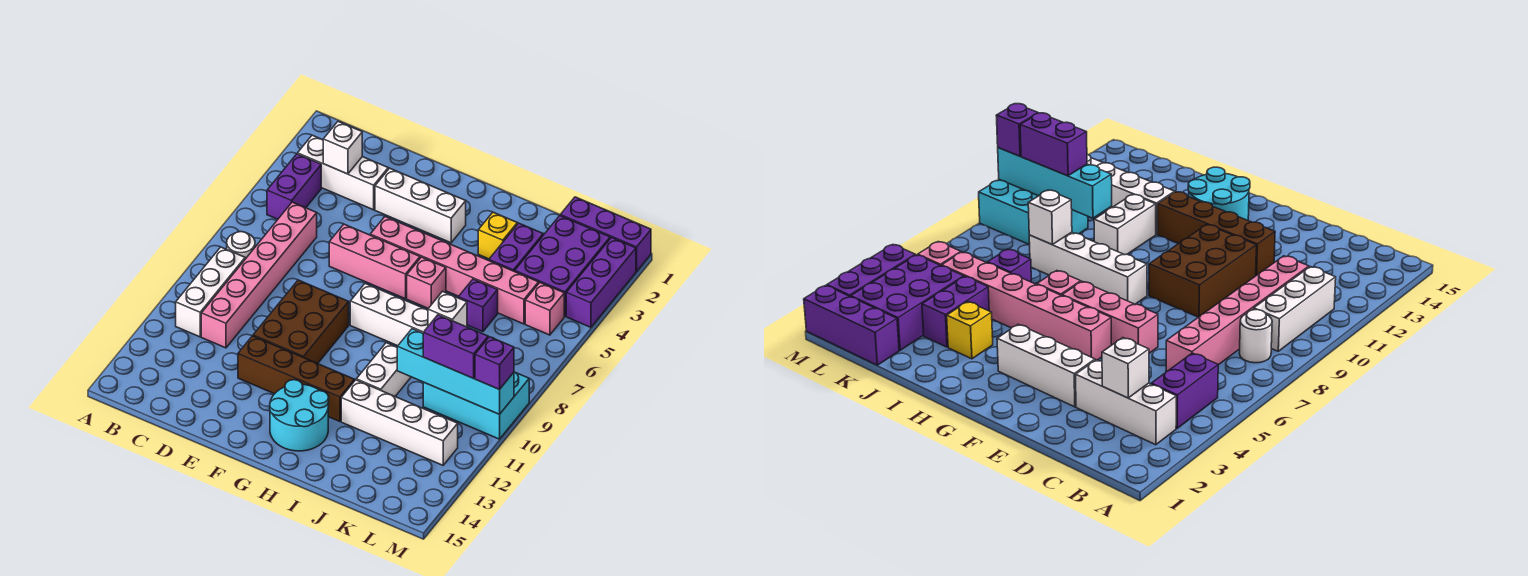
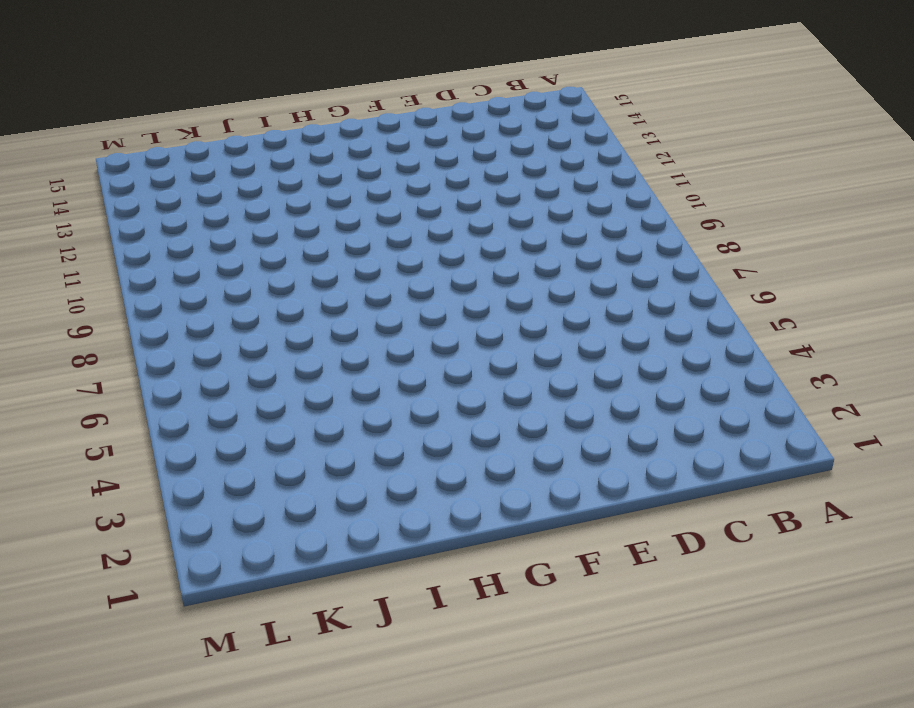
none -> white brick B3:D3 level 1
none -> purple brick B4:B5 level 1
none -> white round brick B8 level 1

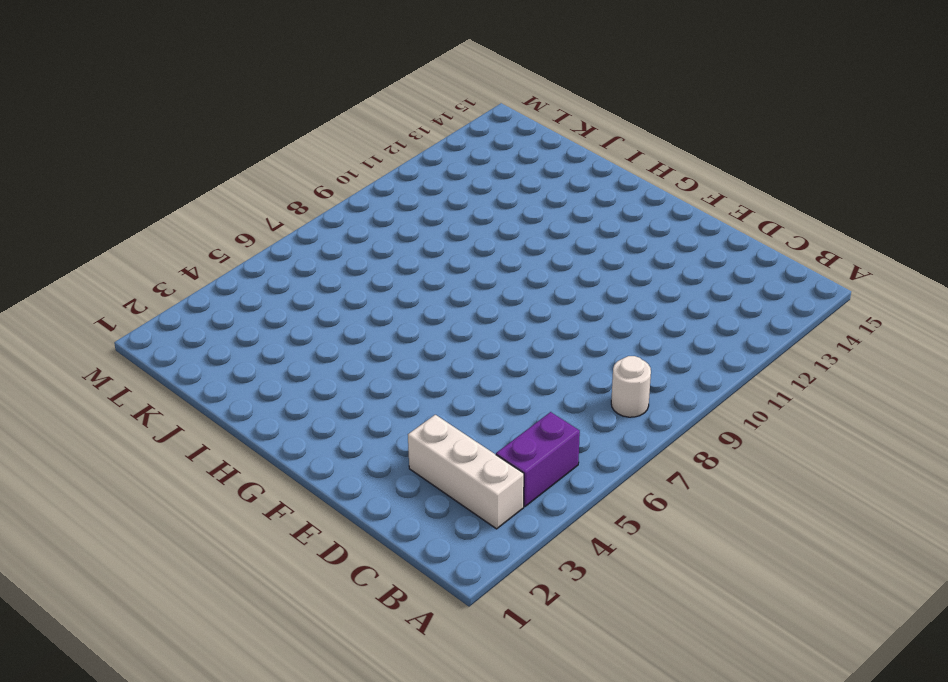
none -> white brick B9:B11 level 1
none -> pink brick C6:C11 level 1
none -> white brick E3:G3 level 1

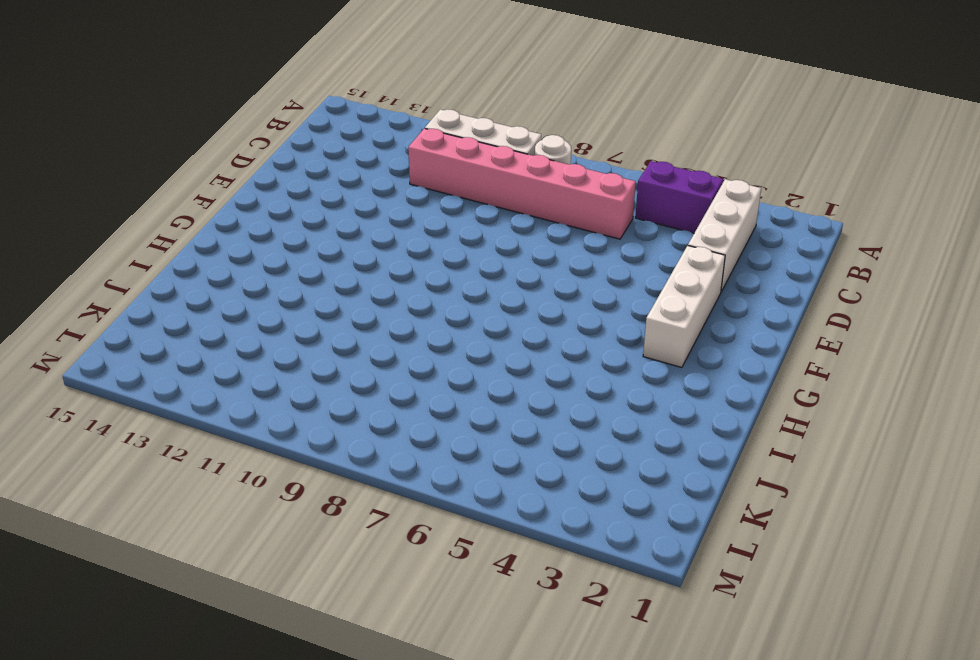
none -> pink brick E6:G6 level 1
none -> brown brick E9:F11 level 1
none -> brown brick E12:H12 level 1

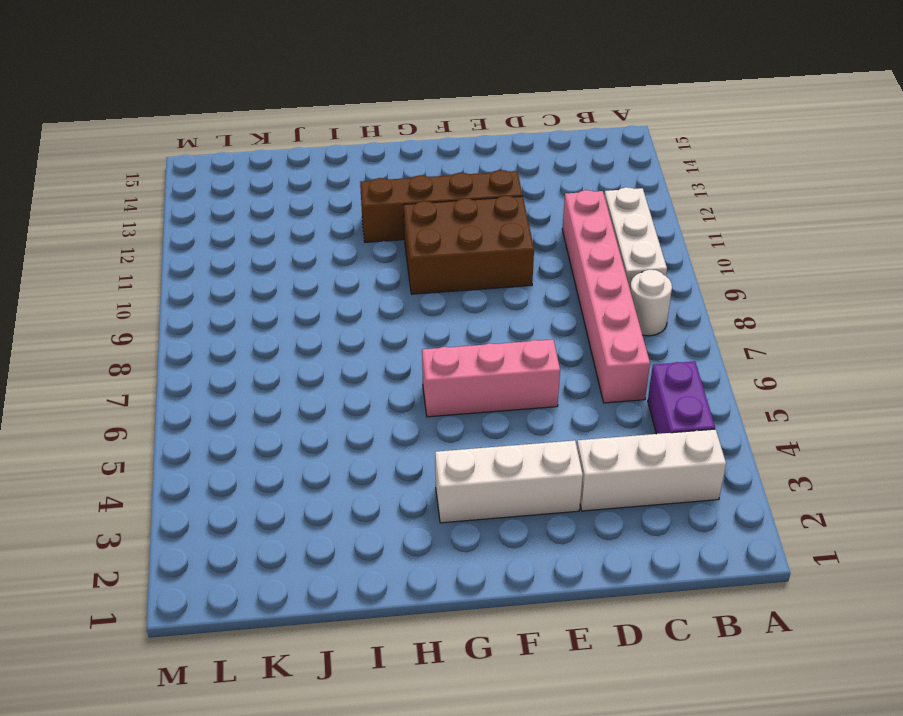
brown brick E10:G11 level 1 -> brown brick E9:F11 level 1
none -> pink brick F5:K5 level 1
none -> white brick G8:J8 level 1
none -> cyan round brick G13:H14 level 1

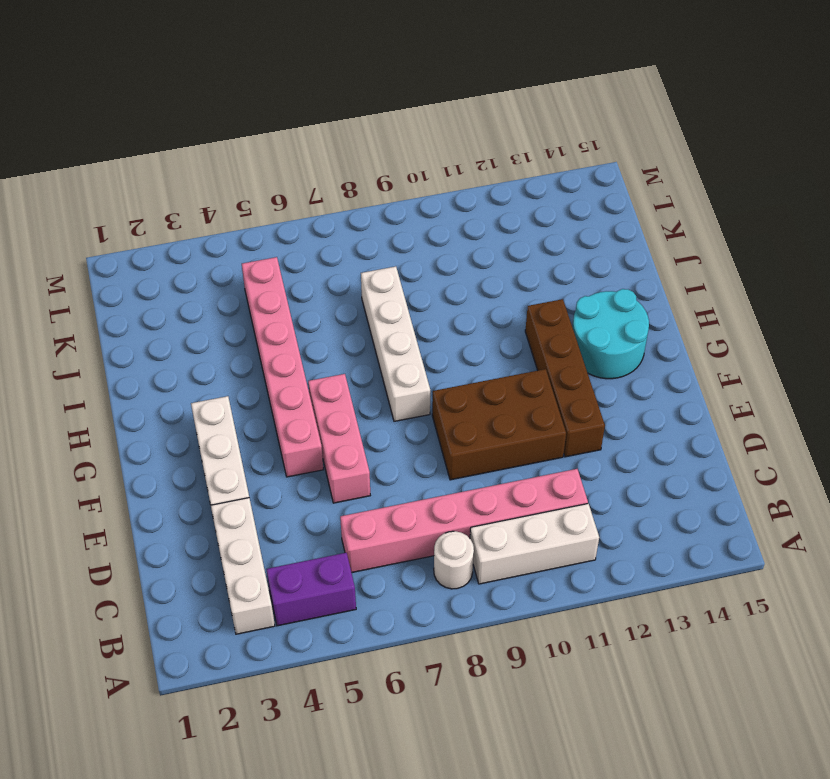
none -> pink brick H6 level 1
none -> yellow brick I3 level 1
none -> white brick I10:I11 level 1

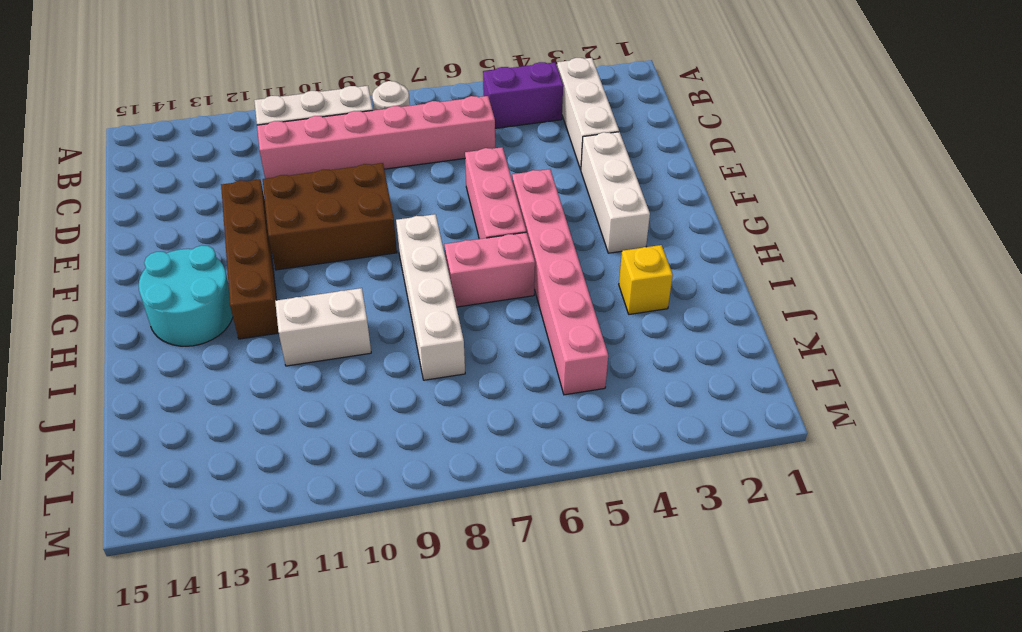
pink brick H6:H7 level 1 -> pink brick H6 level 1
none -> white brick I12:L12 level 1
none -> purple brick J3:J4 level 1
none -> purple brick J6 level 1

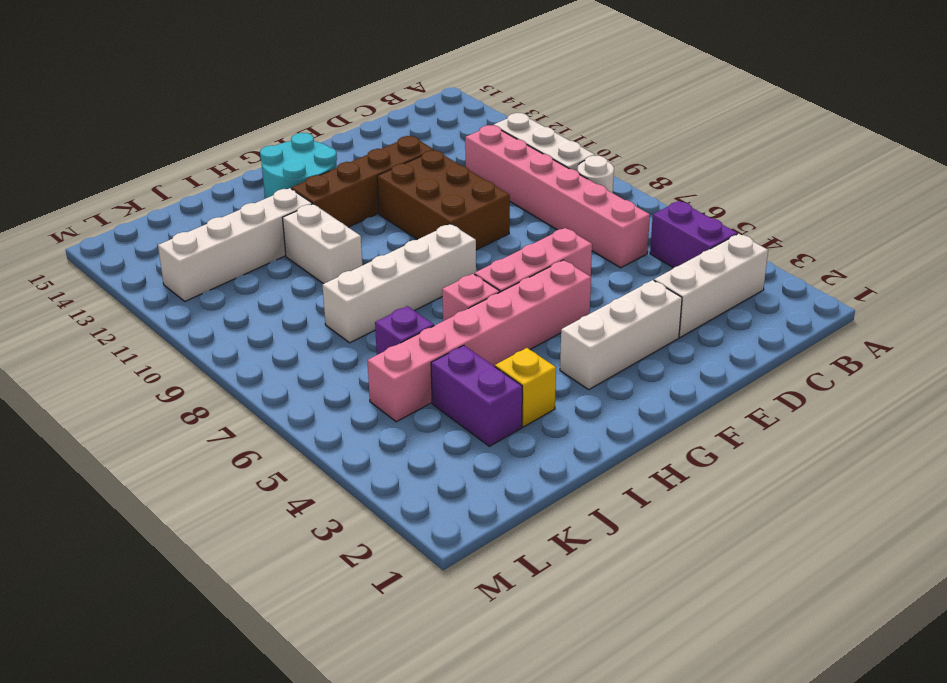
none -> purple brick K1:M1 level 1
none -> purple brick K2:L4 level 1
none -> cyan brick K9:M10 level 1

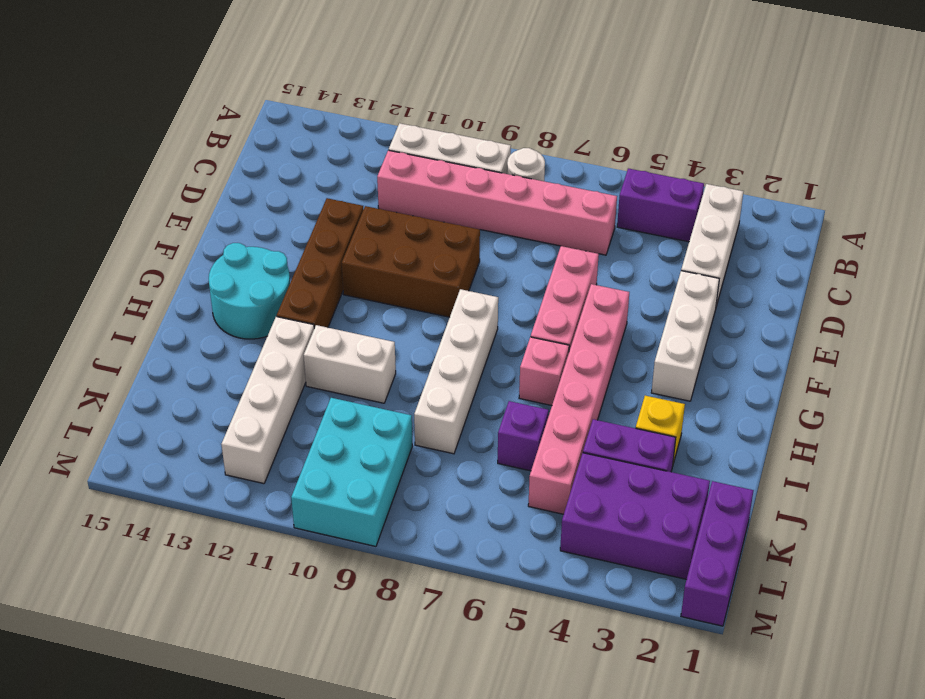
none -> pink brick L5 level 1
none -> purple brick M2:M4 level 1
none -> white brick C3 level 2

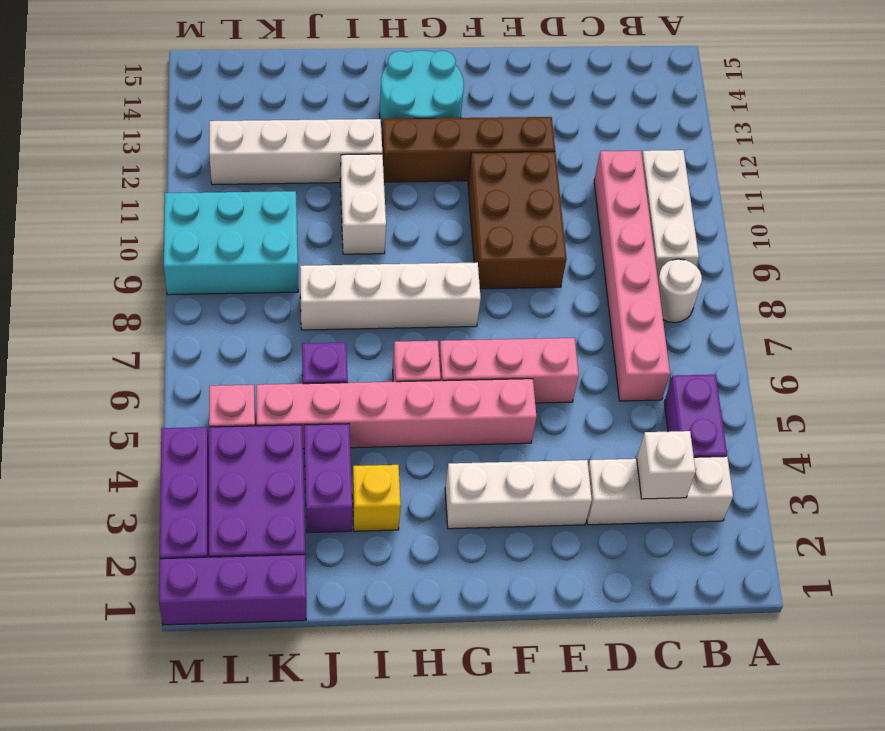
none -> white brick J8 level 2
none -> cyan brick J10:M10 level 2
none -> purple brick K10:L10 level 3

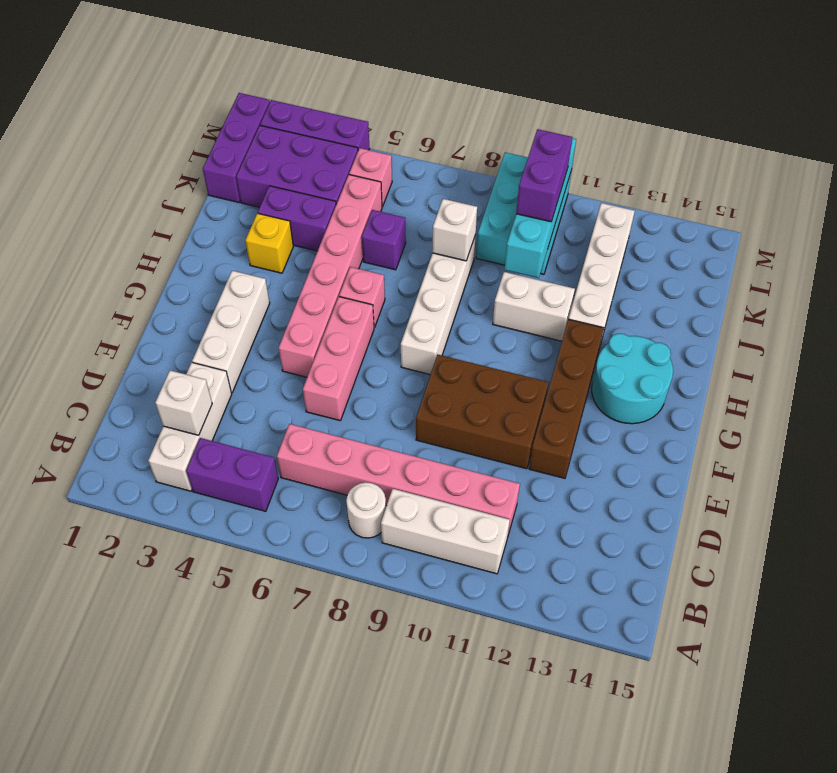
none -> purple brick M10 level 3

